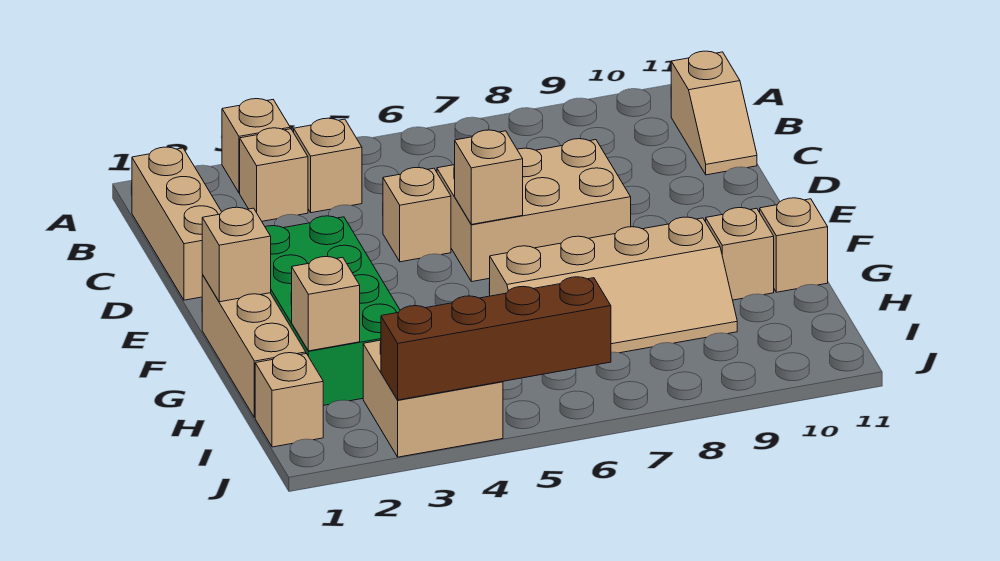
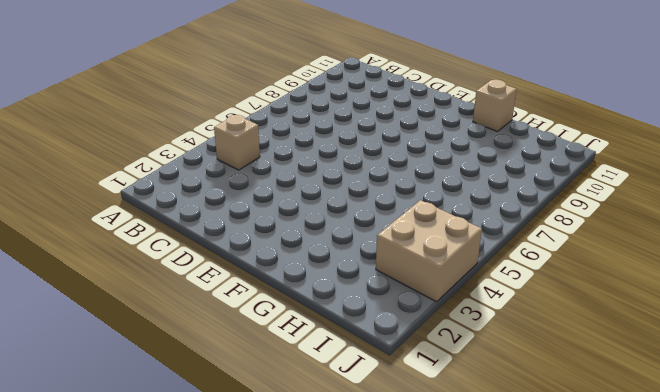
none -> tan brick A3 level 1
none -> tan brick B1:D1 level 1
none -> tan brick B3 level 1

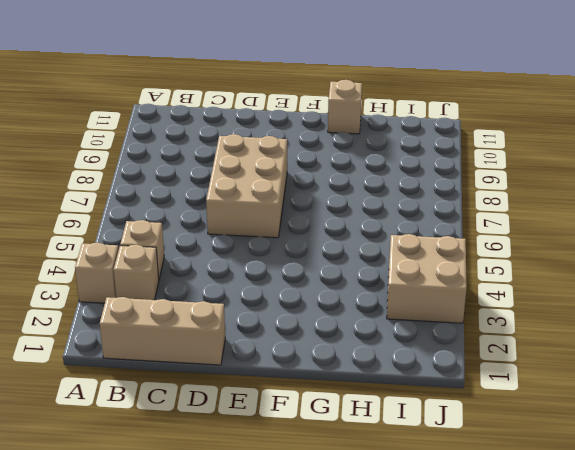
none -> tan slope B11:C11 level 1 top B
none -> tan brick D5 level 1
none -> green brick E2:H3 level 1

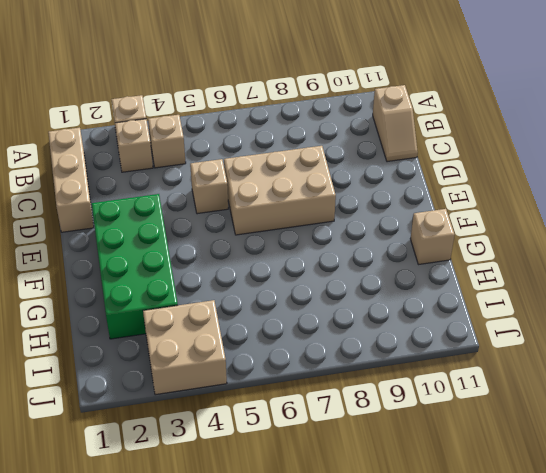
none -> tan brick F1:H1 level 1
none -> tan slope G6:H9 level 1 top G
none -> tan brick G10 level 1

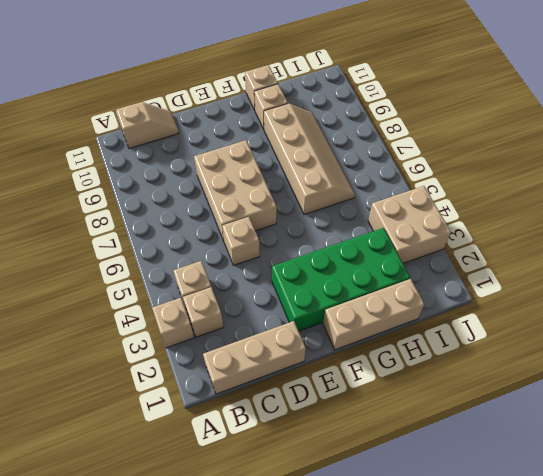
none -> tan brick I1 level 1
none -> tan brick E6 level 2
none -> tan brick F1 level 2

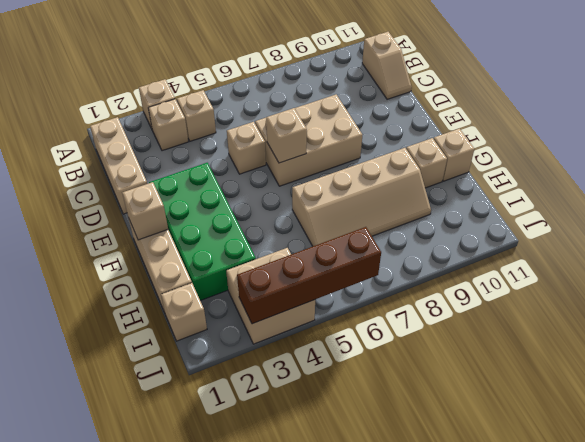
none -> tan brick H2 level 2

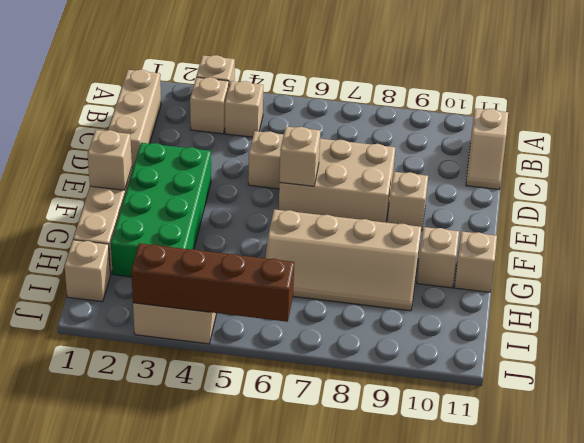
tan brick E9 level 1 -> tan brick H2 level 2

